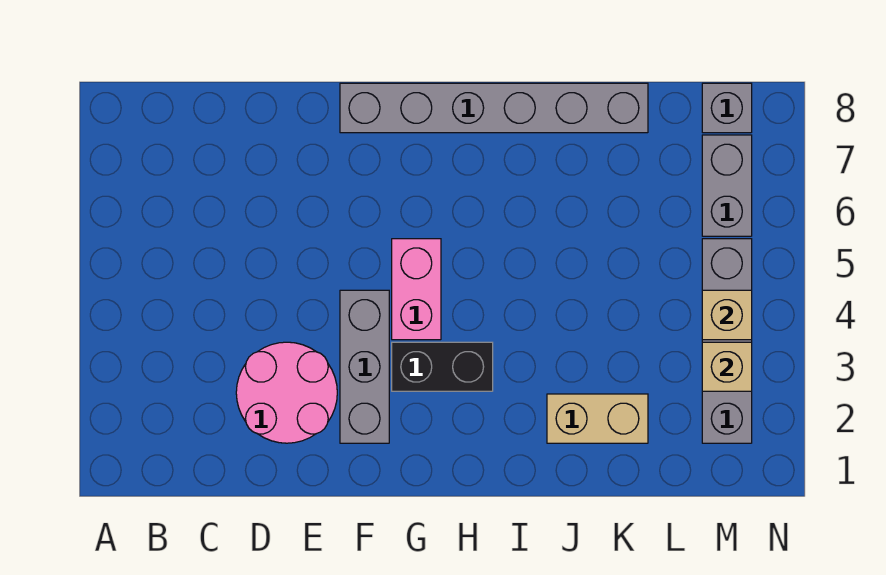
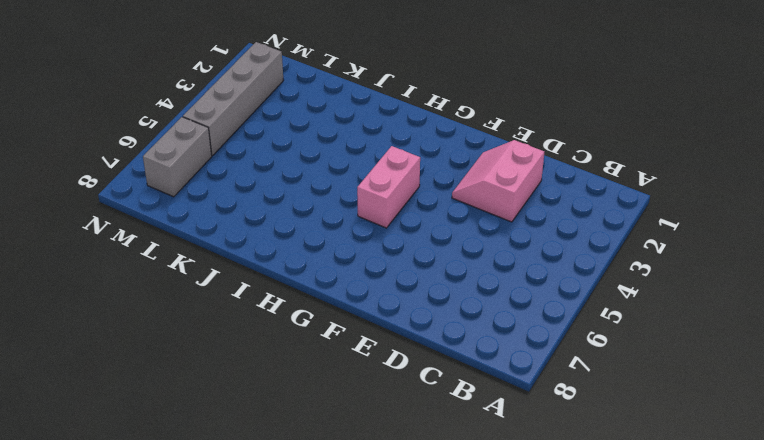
pink slope D2:E3 level 1 top D -> pink round brick D2:E3 level 1
none -> grey brick F2:F4 level 1
none -> grey brick F8:K8 level 1

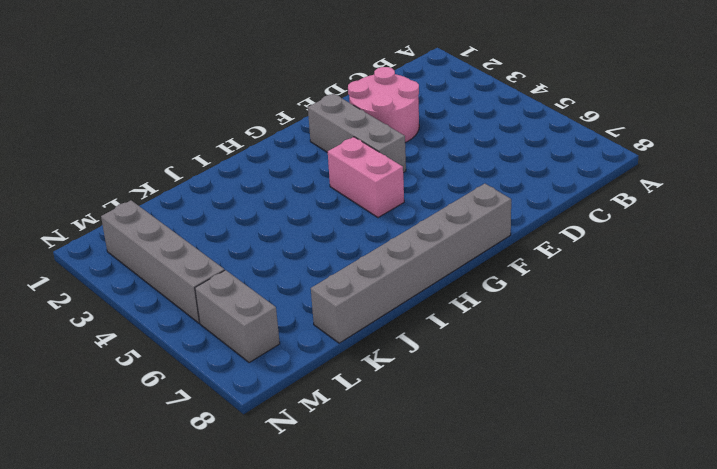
none -> black brick G3:H3 level 1
none -> tan brick J2:K2 level 1

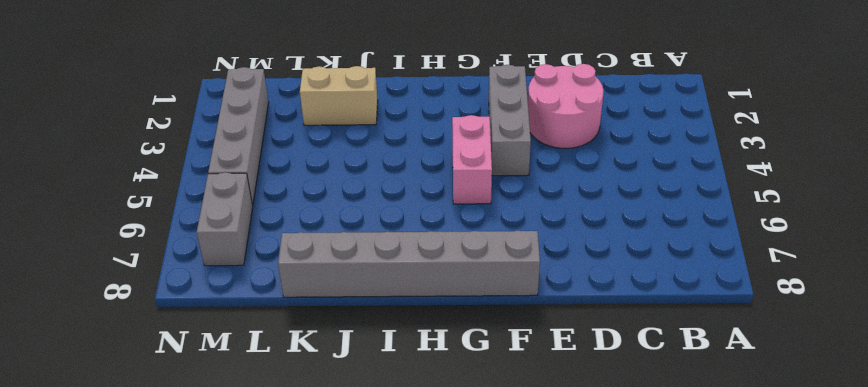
none -> black brick G3:H3 level 1
none -> grey brick M8 level 1

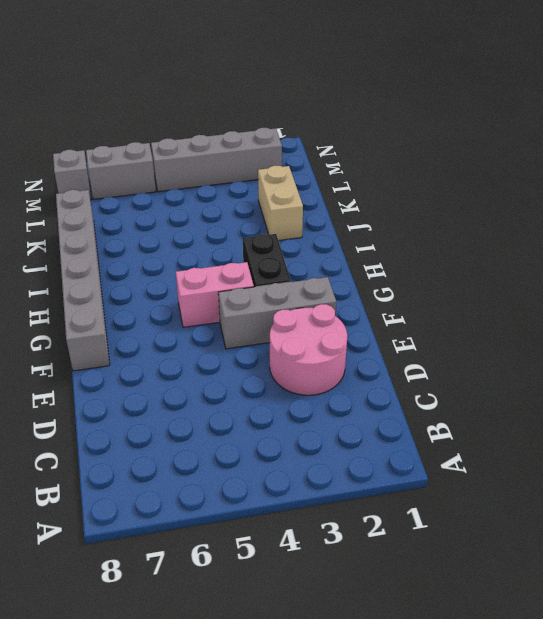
none -> tan brick M3 level 2
none -> tan brick M4 level 2

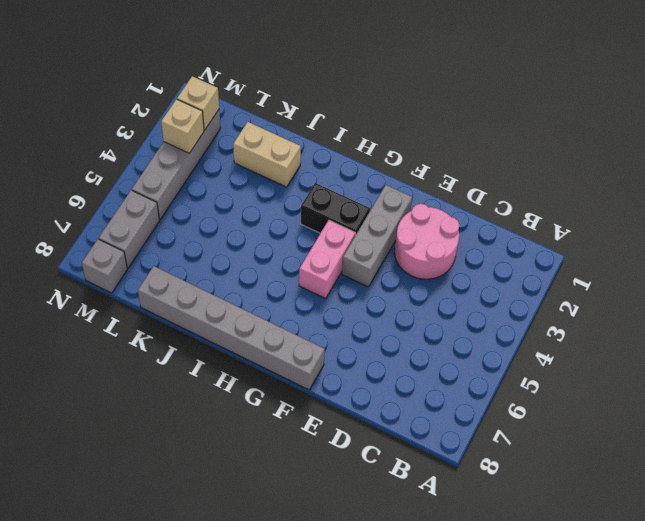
tan brick M2 level 2 -> tan brick M4 level 2

